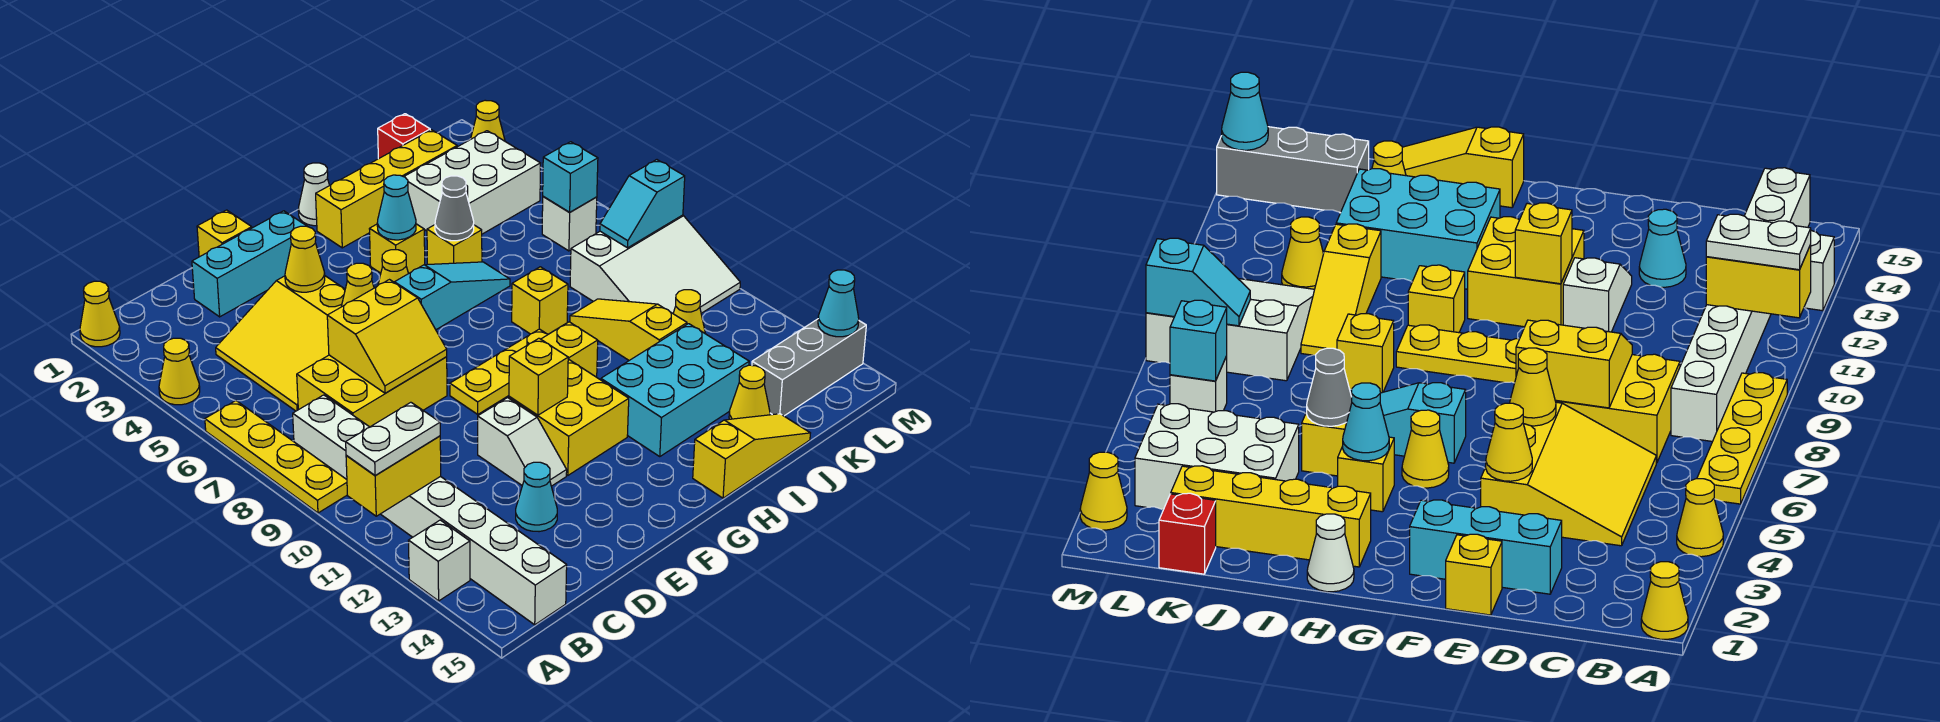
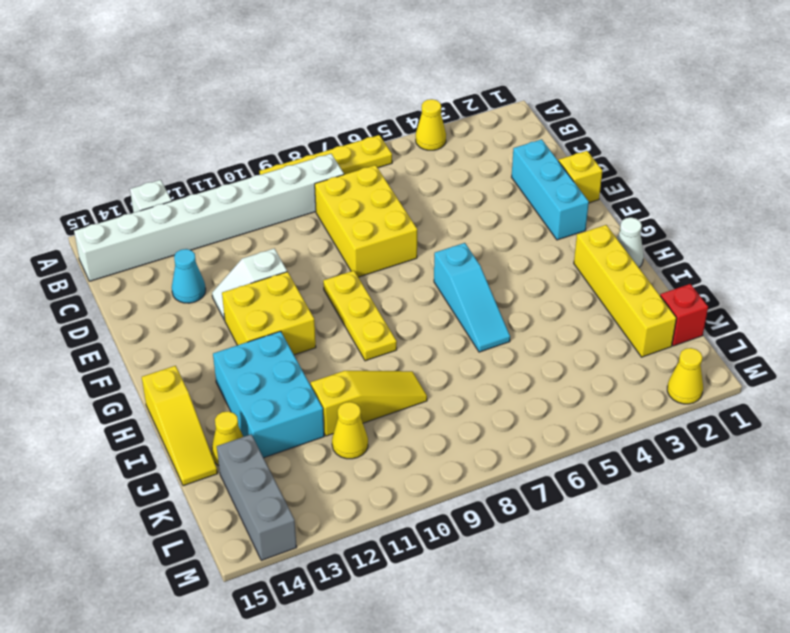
none -> yellow cone A1 level 1
none -> yellow slope C4:E6 level 1 top E
none -> yellow cone G5 level 1
none -> yellow brick H4 level 1

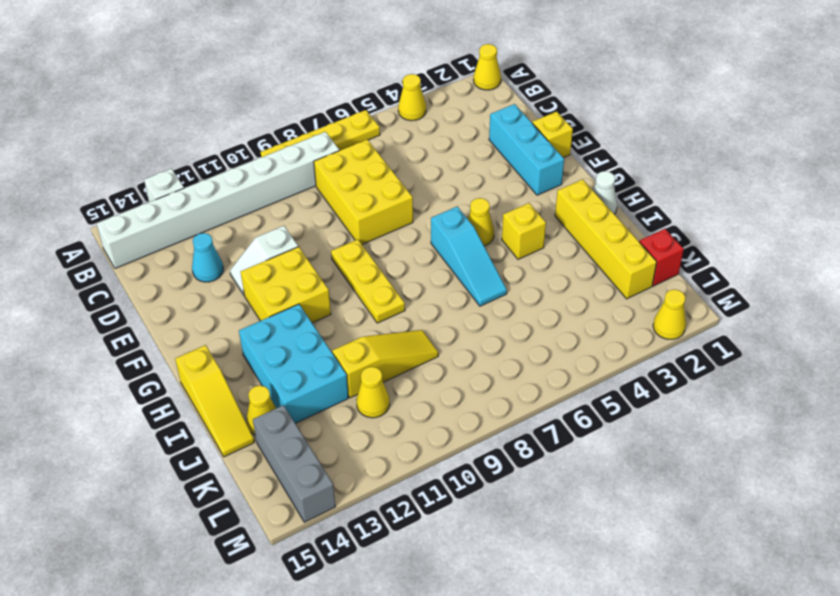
none -> yellow slope C4:E6 level 1 top E
none -> yellow brick H10 level 1
none -> yellow brick I5 level 1
none -> yellow brick I8 level 1

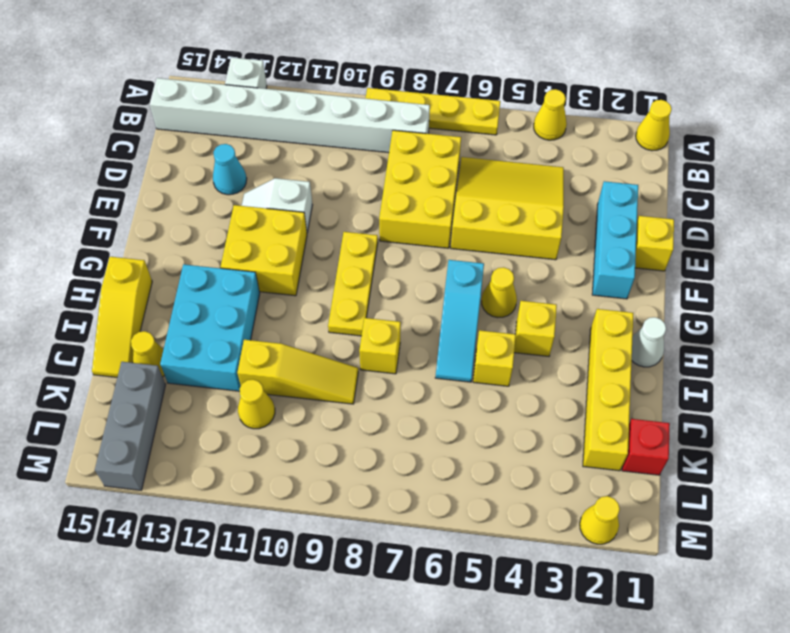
none -> yellow brick H10 level 1
none -> white brick J3:L4 level 1
none -> white slope K8:M10 level 1 top 8
none -> white brick L6 level 1

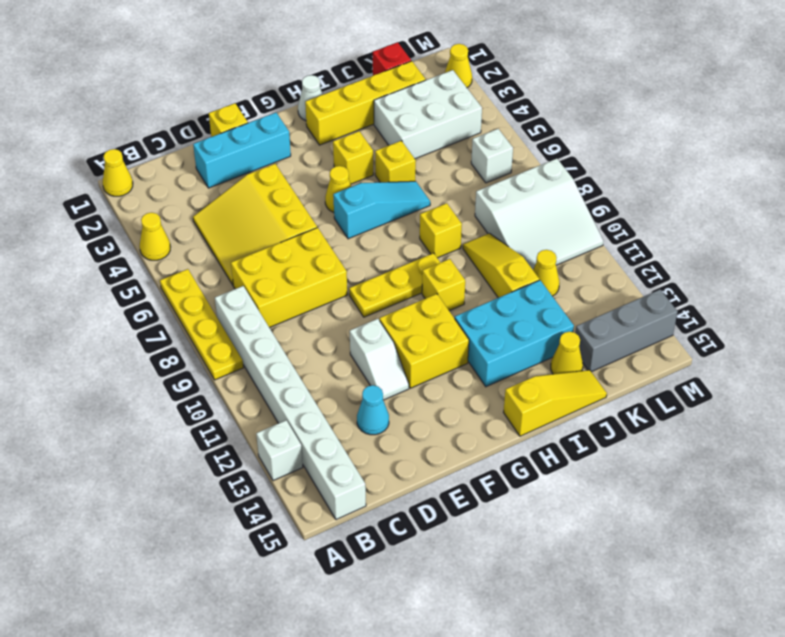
none -> yellow brick A11:B11 level 2
none -> yellow slope D7:E8 level 2 top 7
none -> yellow cone E4 level 2
none -> yellow cone E6 level 2

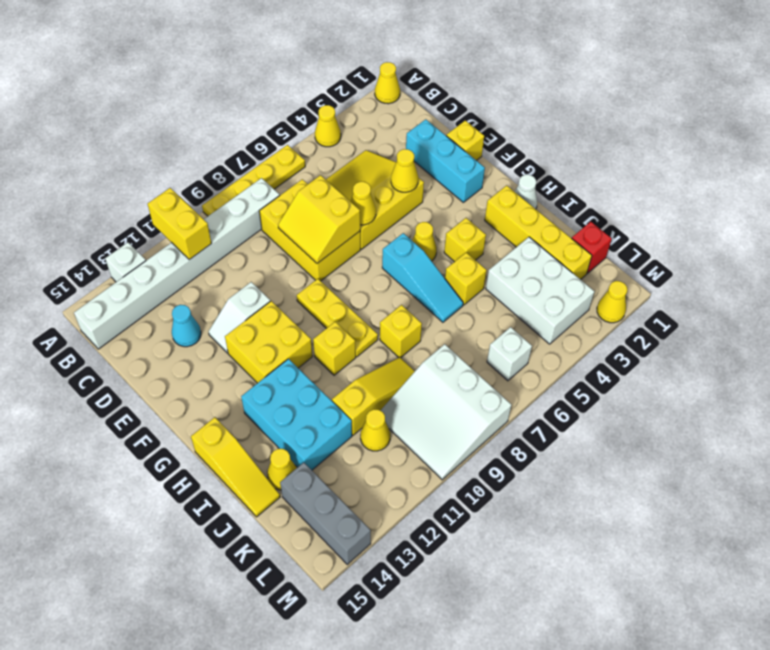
none -> yellow brick F11 level 2
none -> cyan cone H4 level 2
none -> grey cone I5 level 2
none -> cyan brick L6 level 2

